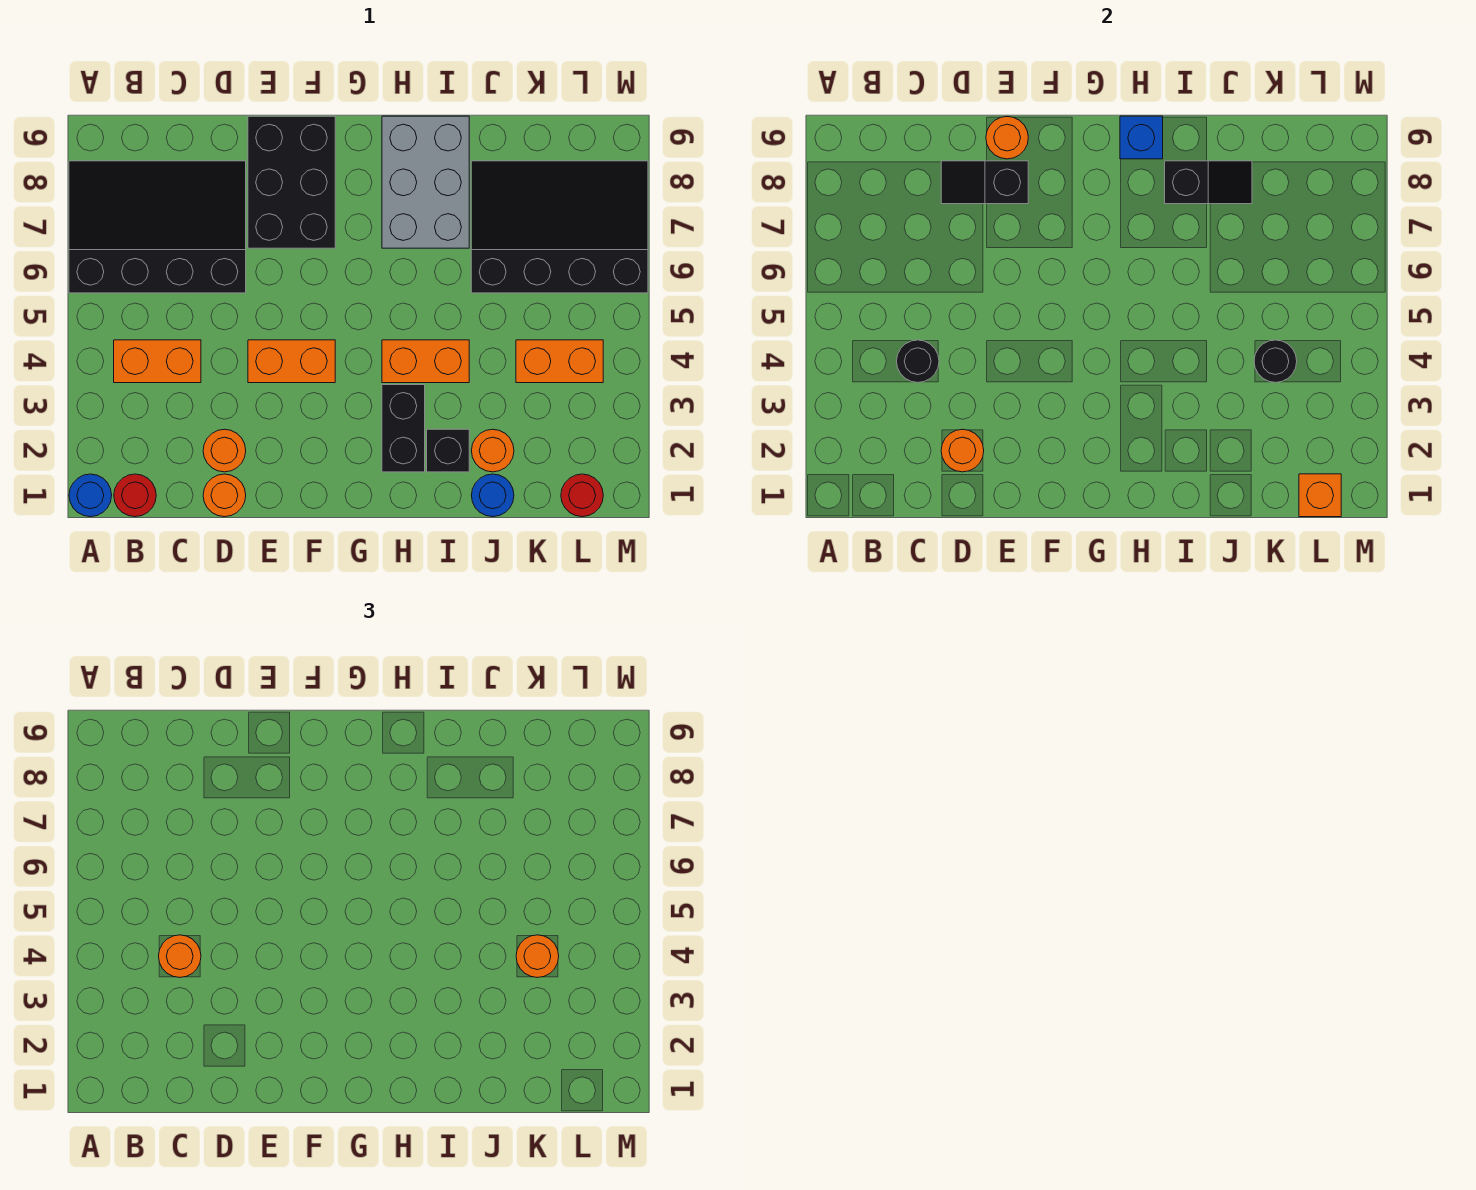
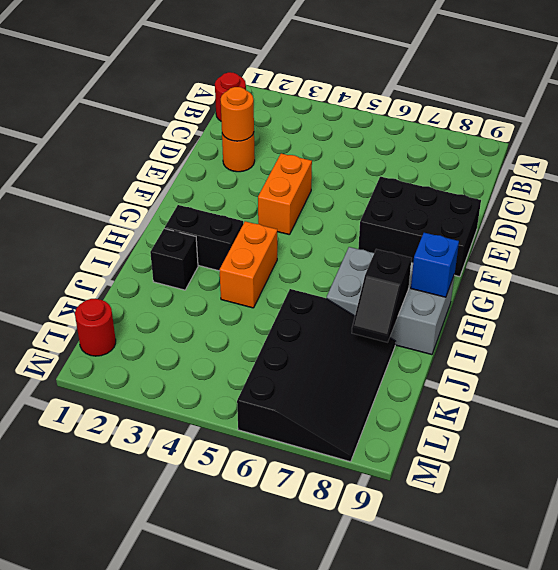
none -> blue round brick A1 level 1
none -> black slope A6:D8 level 1 top 6
none -> orange brick B4:C4 level 1

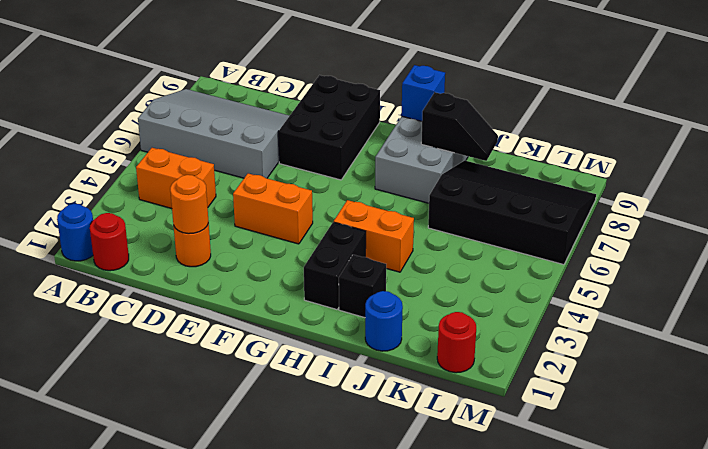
grey slope A6:D8 level 1 top 6 -> black slope A6:D8 level 1 top 6
none -> orange round brick D1 level 1
none -> orange round brick J2 level 1
none -> orange brick K4:L4 level 1

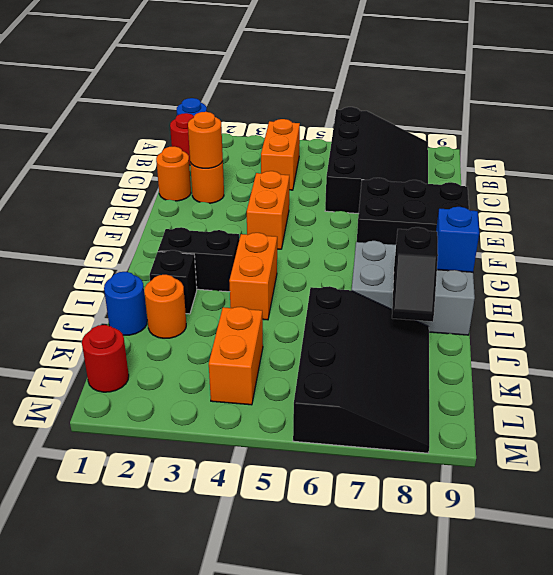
none -> black round brick C4 level 2
none -> black slope D8:E8 level 2 top E
none -> orange round brick E9 level 2

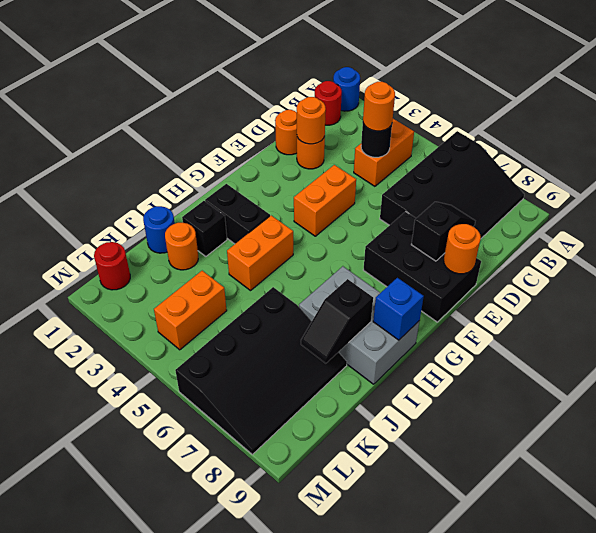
none -> black round brick K4 level 2
none -> orange brick L1 level 2
none -> orange round brick K4 level 3

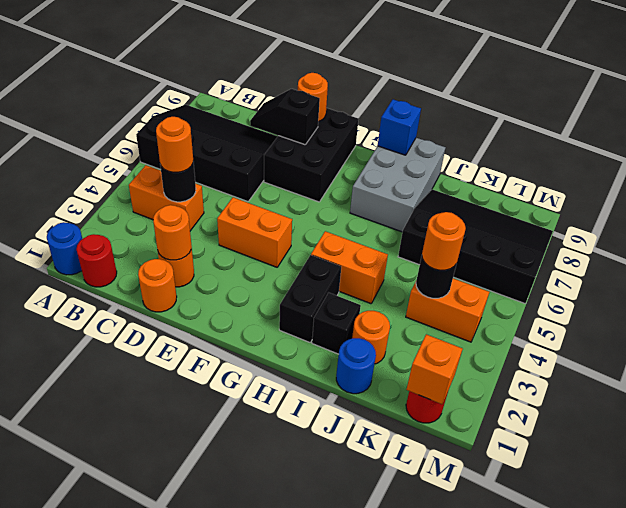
none -> black slope I8:J8 level 2 top I

